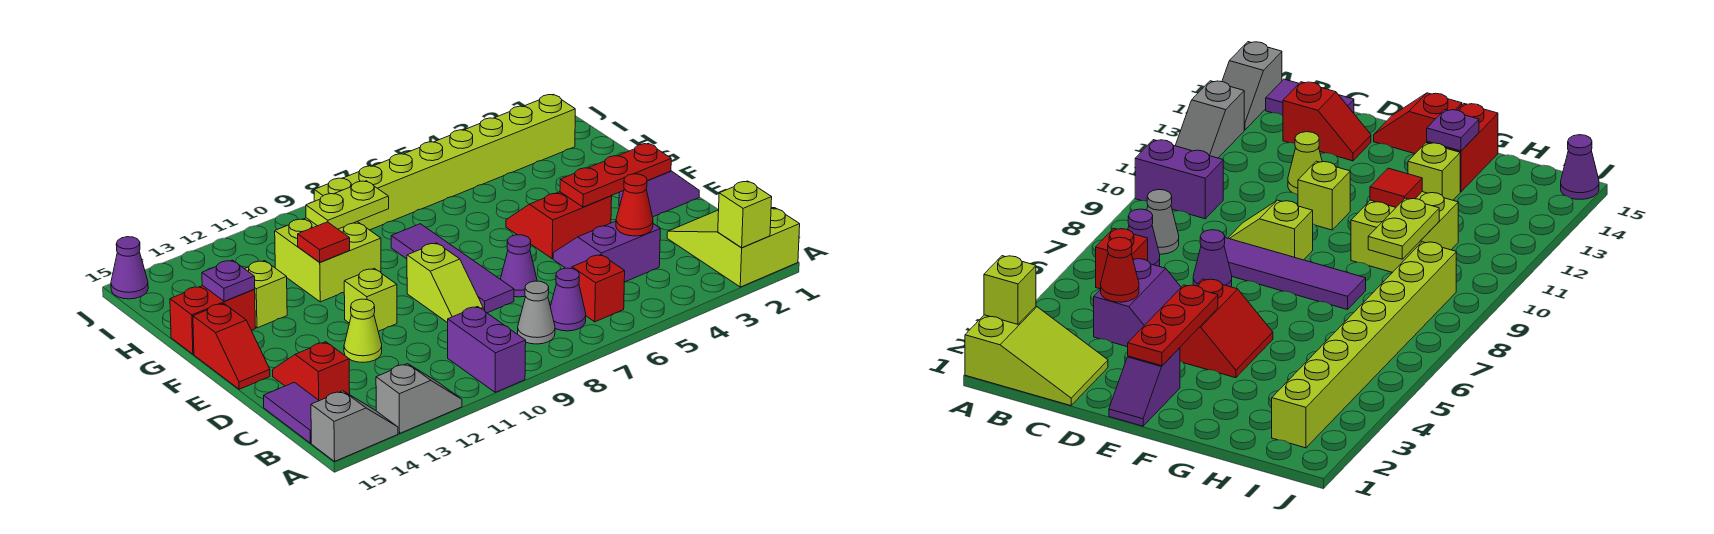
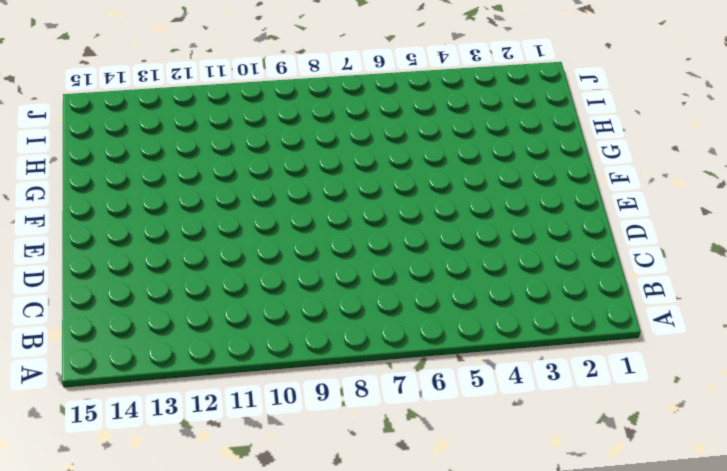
none -> lime slope A1:C2 level 1 top A
none -> purple brick A10:B10 level 1
none -> grey slope A12:A13 level 1 top 13

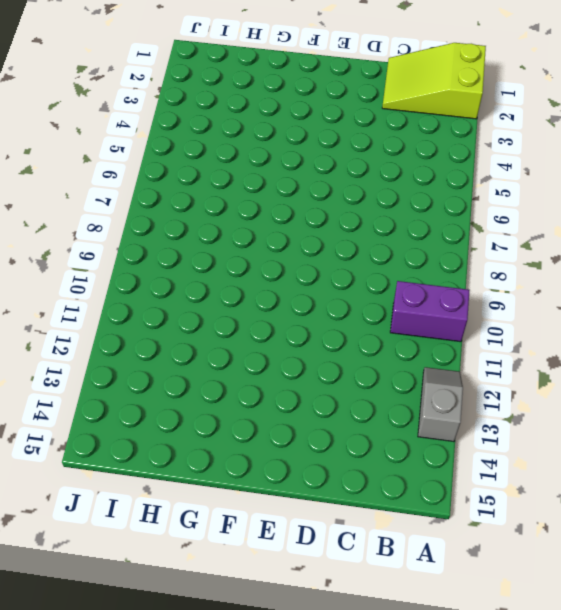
none -> grey slope A14:A15 level 1 top 15
none -> red brick B6 level 1
none -> purple cone B7 level 1

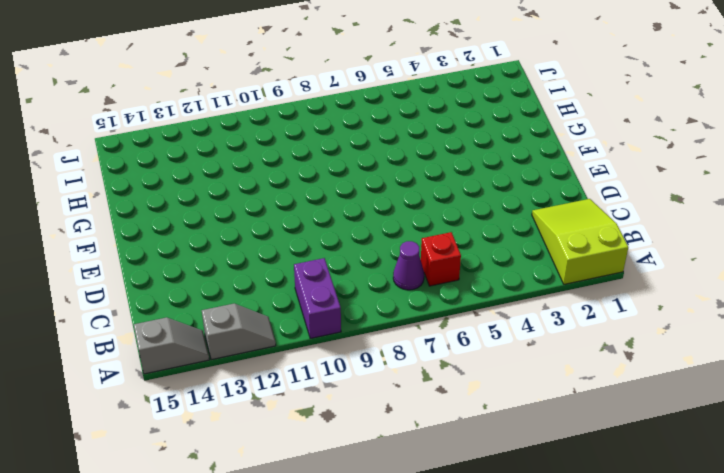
none -> grey cone B8 level 1
none -> purple tile B15:C15 level 1
none -> purple slope C4:D5 level 1 top C

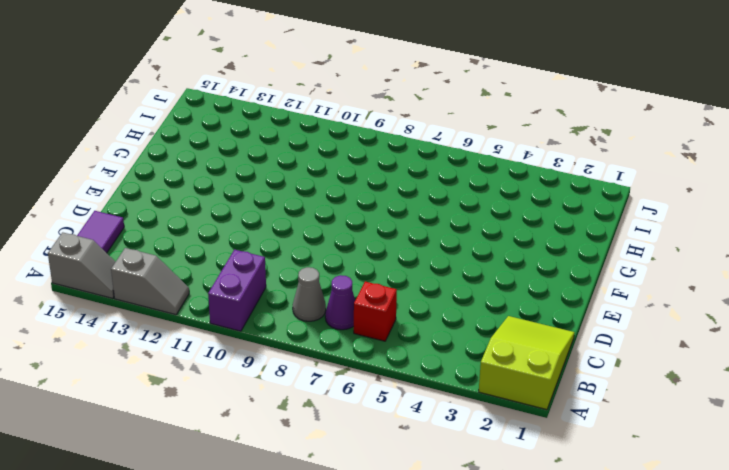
none -> purple slope C4:D5 level 1 top C
none -> red slope C14:D14 level 1 top C
none -> purple cone D7 level 1

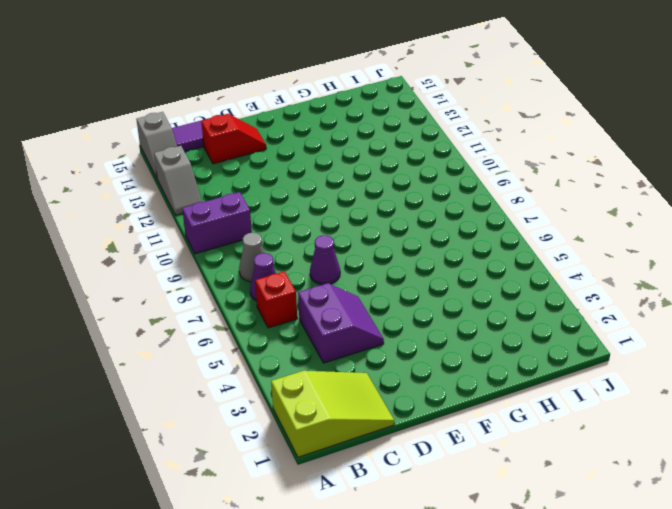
none -> purple tile D8:G8 level 1
none -> lime slope D9:E9 level 1 top E
none -> lime cone D12 level 1

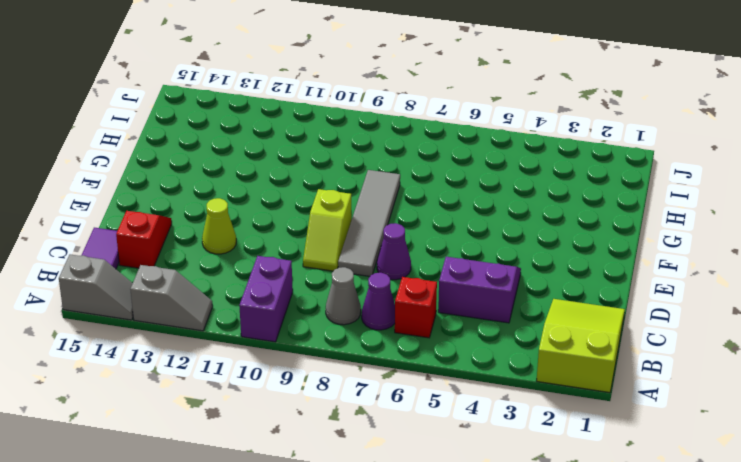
grey tile D8:G8 level 1 -> purple tile D8:G8 level 1
none -> purple slope E1:E2 level 1 top 2
none -> red slope E4:F5 level 1 top E
none -> lime brick E11 level 1

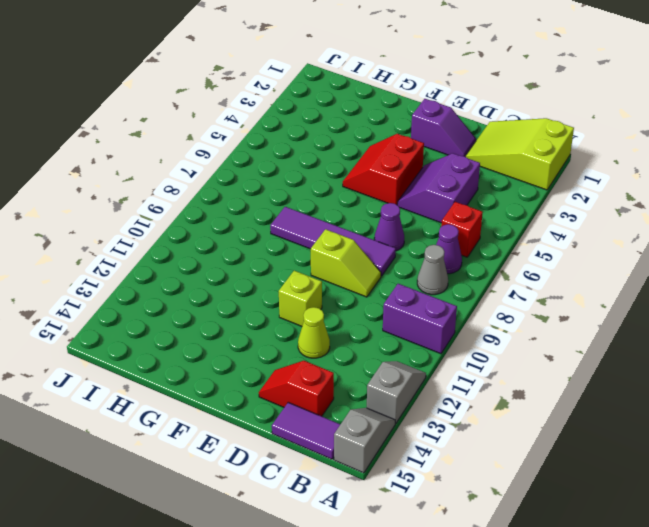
purple slope D2:E2 level 1 top E -> purple slope E1:E2 level 1 top 2
none -> red slope E15:F15 level 1 top F
none -> lime brick G10:H11 level 1
none -> lime brick G13 level 1

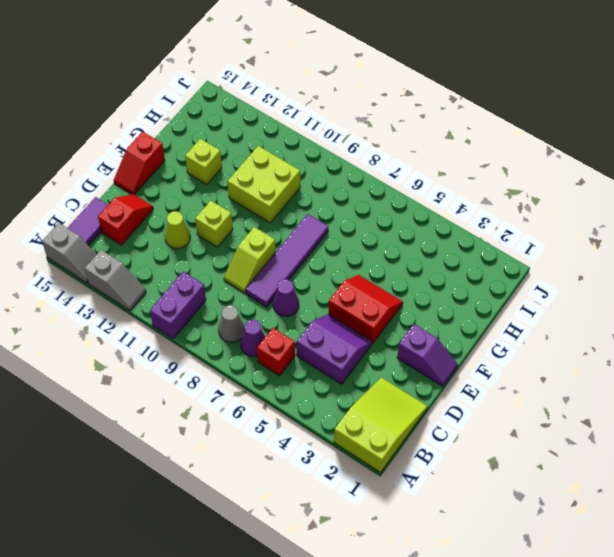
none -> red brick G14:G15 level 1
none -> lime brick I2:I9 level 1
none -> purple cone J15 level 1

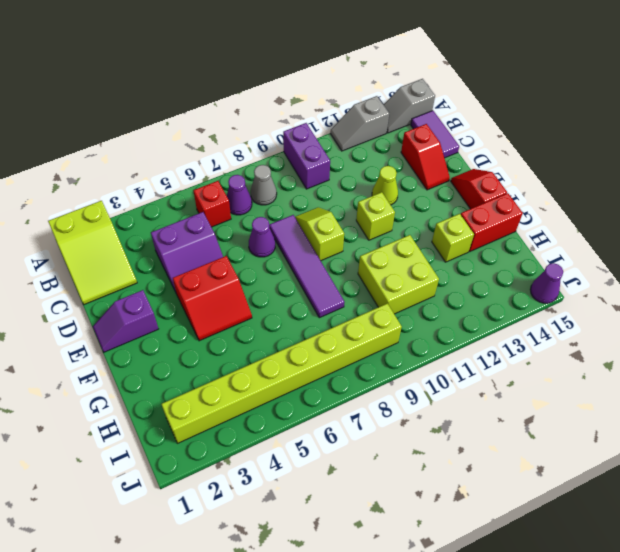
none -> lime brick A2 level 2
none -> red cone C4 level 2
none -> red plate E2:E4 level 2

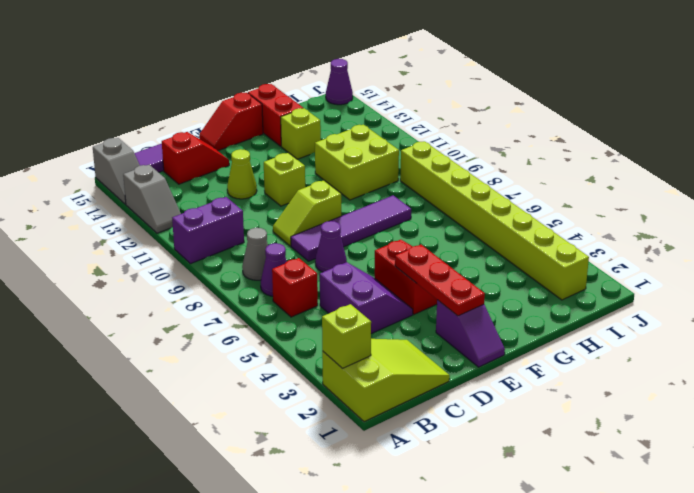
none -> red cone C4 level 2
none -> red tile G11 level 2
none -> purple plate G14 level 2

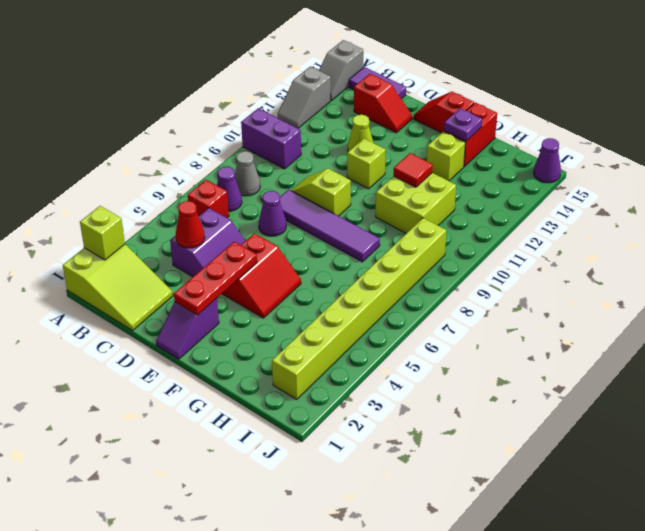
none -> lime plate H9:H10 level 2

